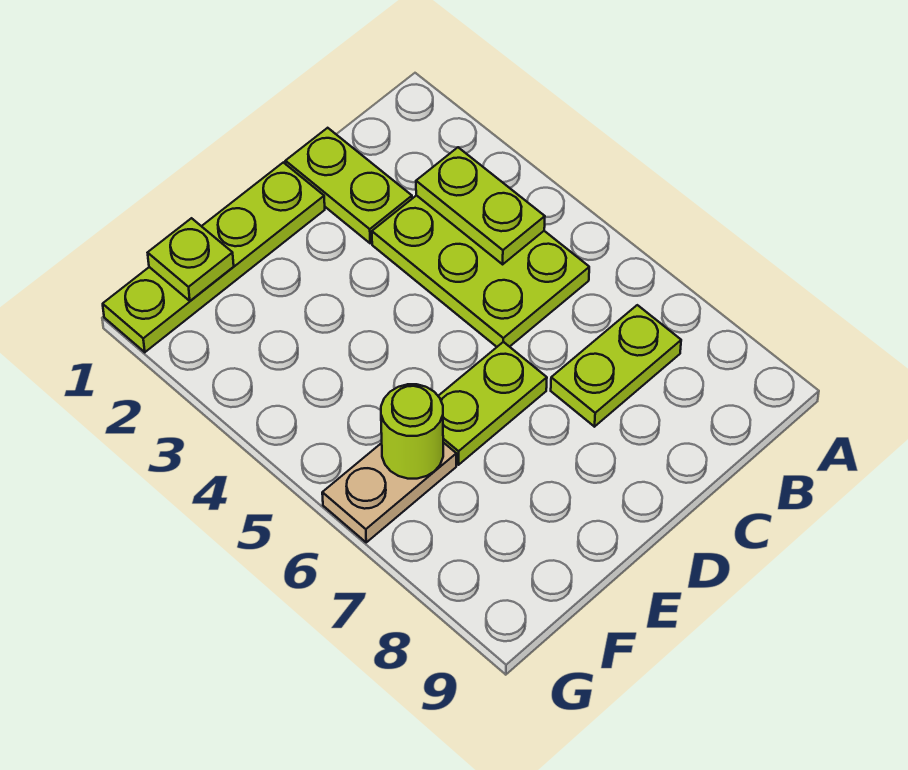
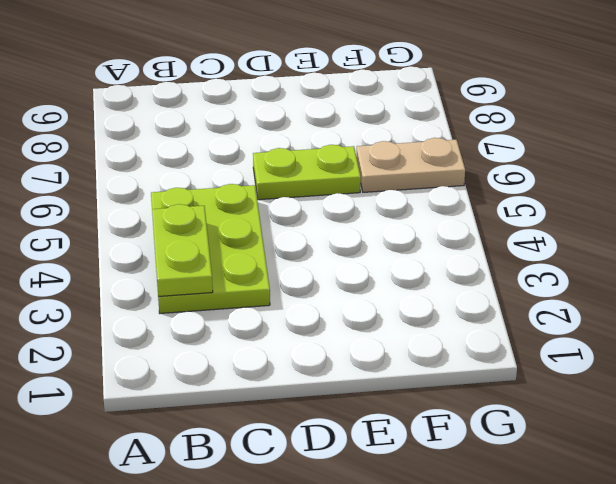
none -> lime plate B7:C7 level 1
none -> lime plate C1:C2 level 1

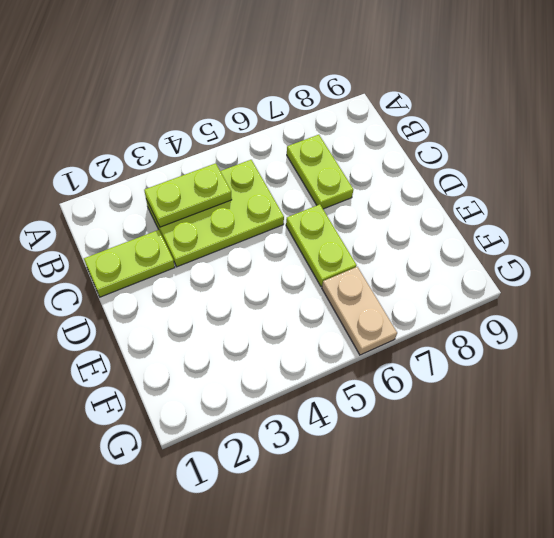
none -> lime plate D1:G1 level 1
none -> lime plate F1 level 2

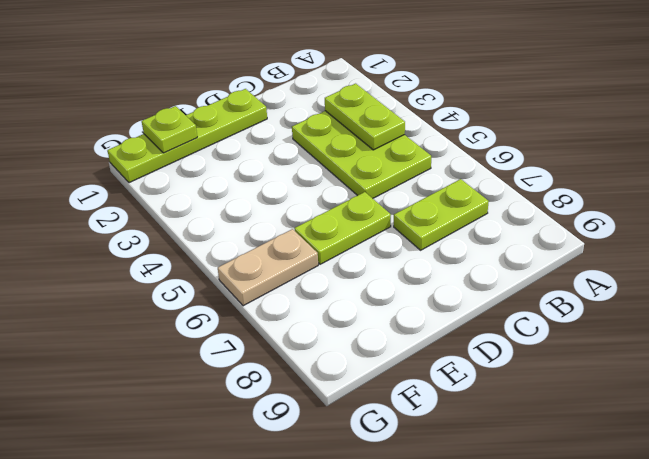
none -> lime plate C1:C2 level 1
none -> lime round brick F6 level 2

